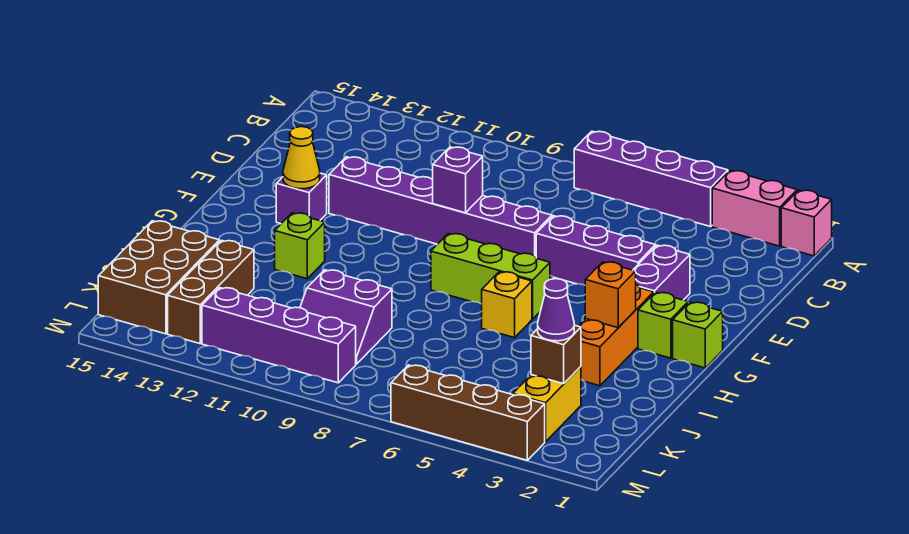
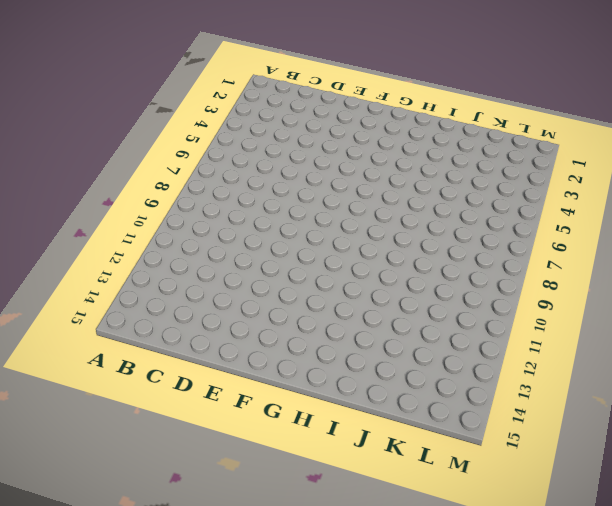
none -> pink brick A1 level 1
none -> pink brick A2:A3 level 1
none -> purple brick A4:A7 level 1

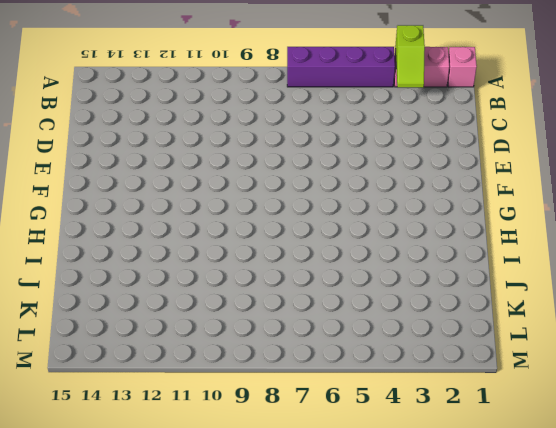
lime slope A3:B3 level 2 top A -> none
none -> purple brick E3:F3 level 1
none -> purple brick E4:E6 level 1
none -> purple brick E7:E12 level 1

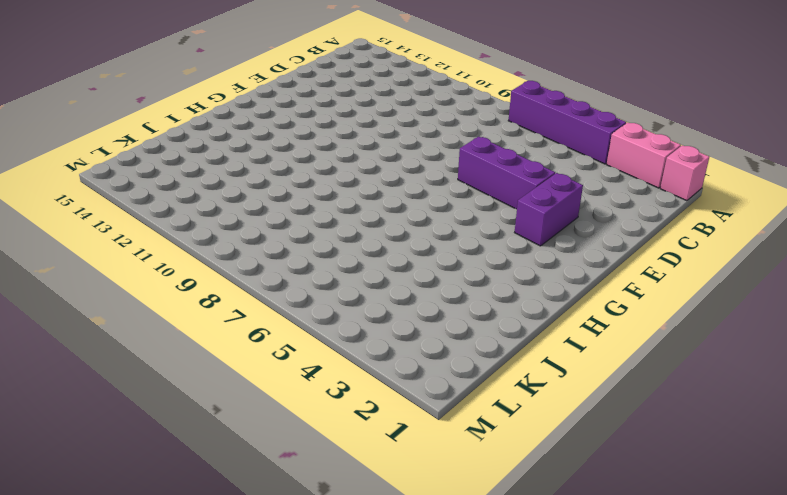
none -> purple brick E7:E12 level 1
none -> purple brick F13 level 1
none -> lime brick G1 level 1

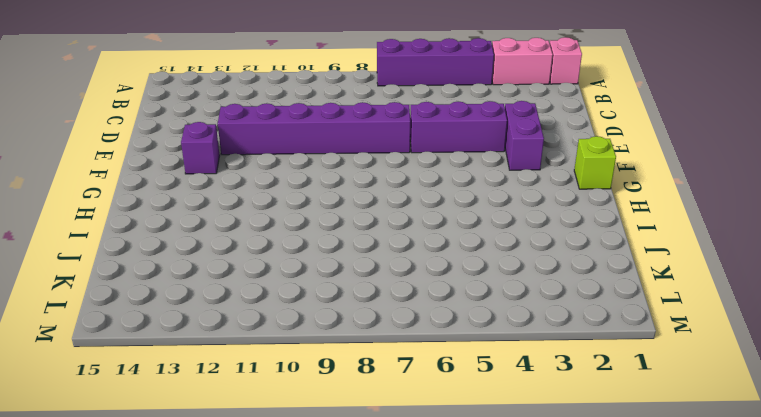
none -> lime brick G2 level 1
none -> orange brick G3:I3 level 1
none -> lime brick G6:G8 level 1

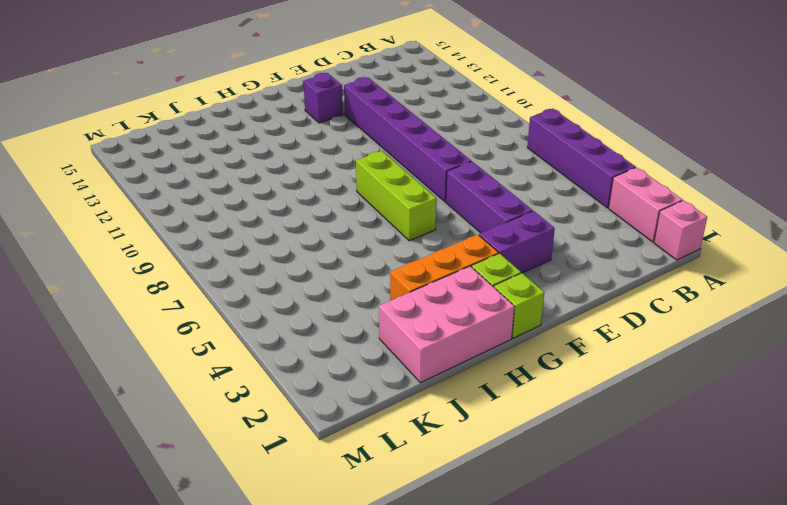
pink brick H1:J2 level 1 -> none
none -> yellow brick H6 level 1
none -> lime brick H12 level 1
none -> purple slope J9:K10 level 1 top J

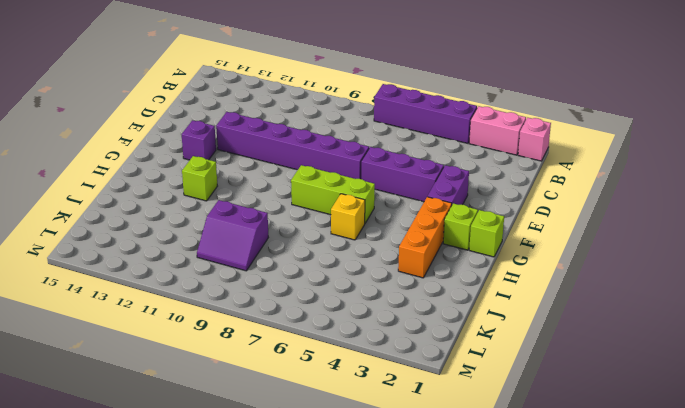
none -> brown brick J13:L13 level 1
none -> brown brick J14:L15 level 1
none -> yellow brick K3:L3 level 1

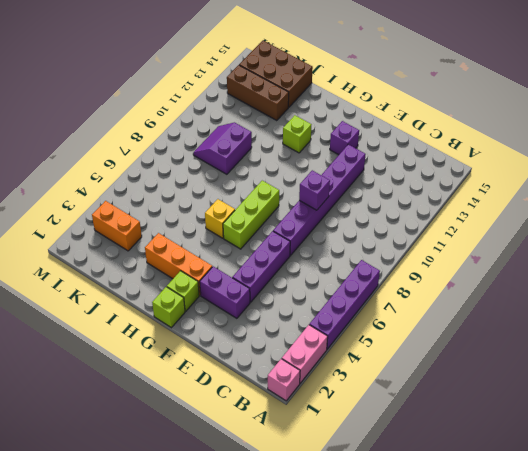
orange brick K3:L3 level 1 -> yellow brick K3:L3 level 1
none -> purple brick L9:L12 level 1
none -> brown brick M3:M6 level 1
none -> yellow cone F13 level 2

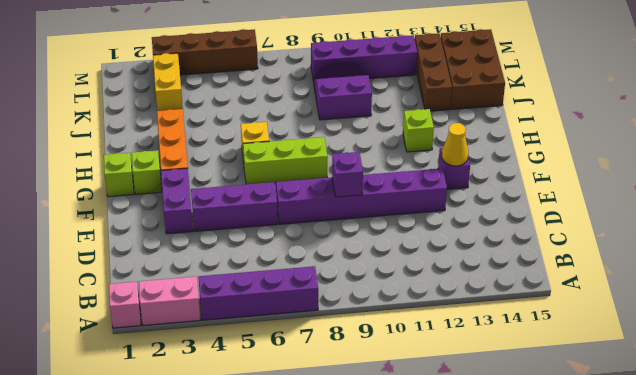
none -> orange brick H3 level 2
none -> brown brick K3 level 2
none -> purple cone K3 level 3

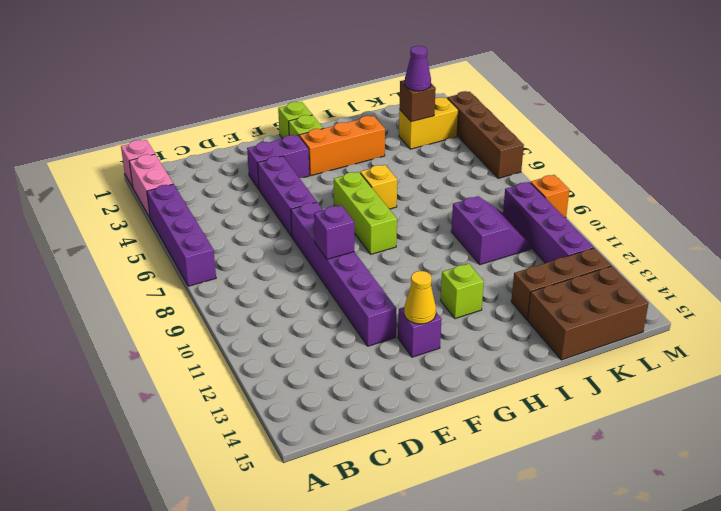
orange brick M9 level 1 -> orange brick H3 level 2

